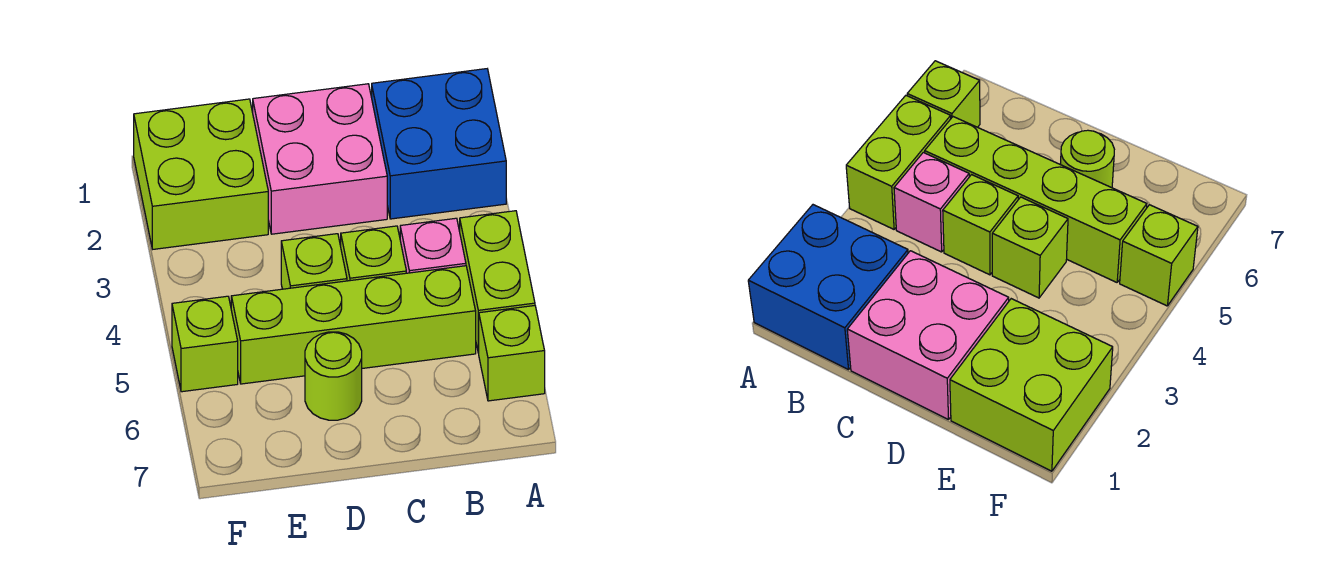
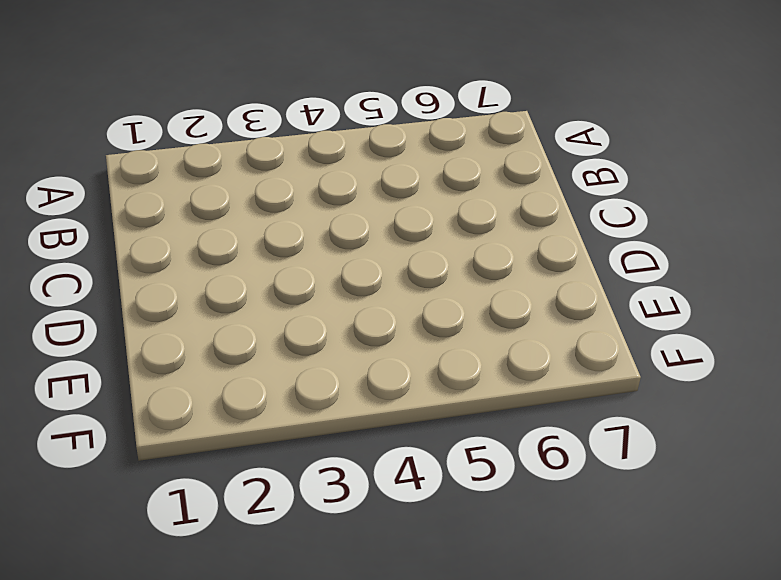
none -> blue brick A1:B2 level 1
none -> lime brick A4:A5 level 1

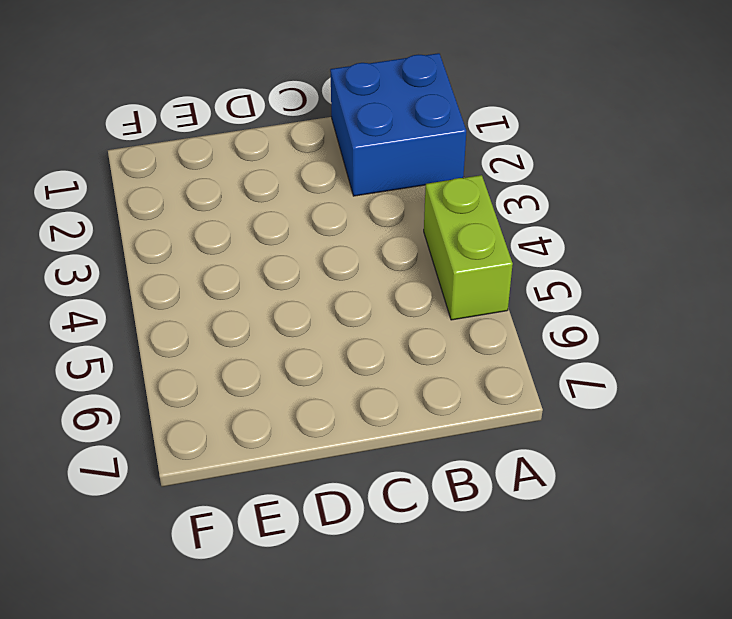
none -> lime brick A6 level 1
none -> pink brick B4 level 1

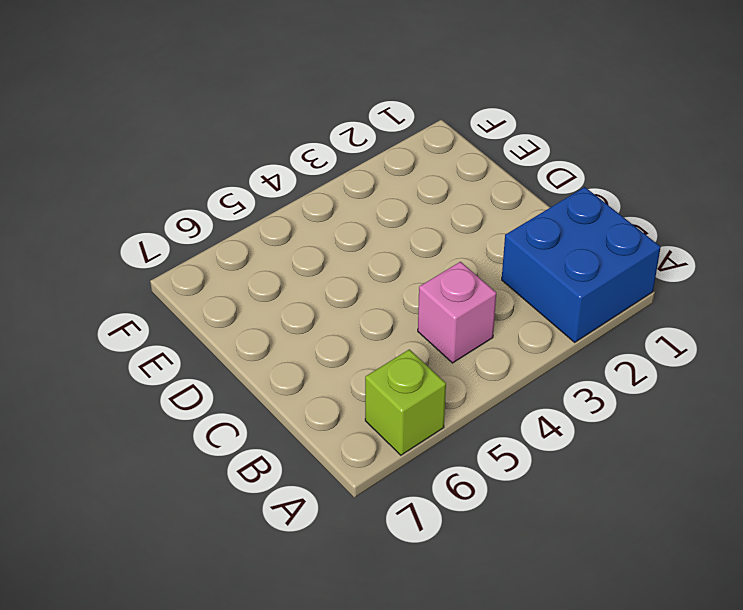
none -> lime brick A4:A5 level 1
none -> lime brick B5:E5 level 1

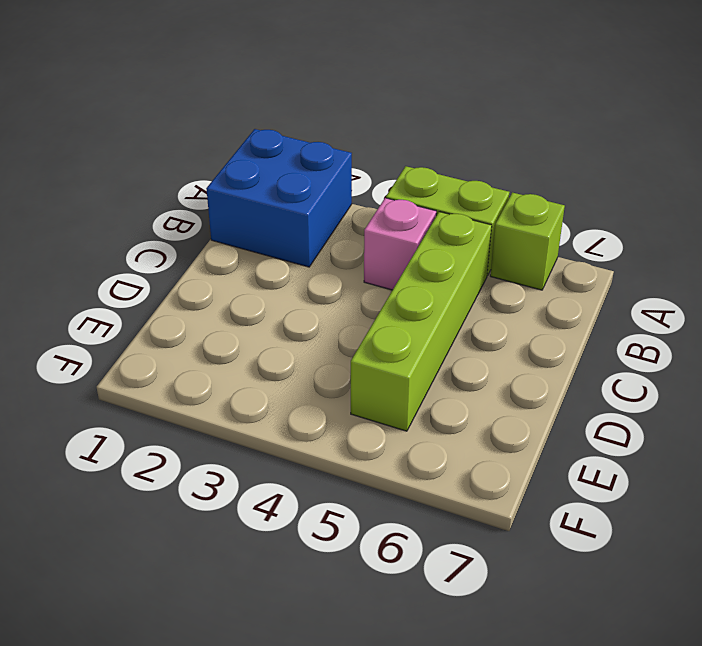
none -> pink brick C1:D2 level 1
none -> lime brick C4 level 1

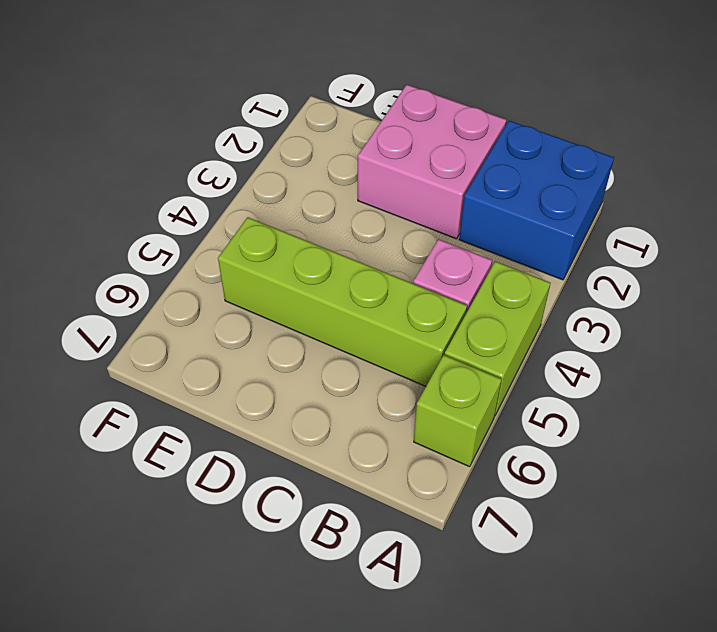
none -> lime brick C4 level 1
none -> lime brick D4 level 1

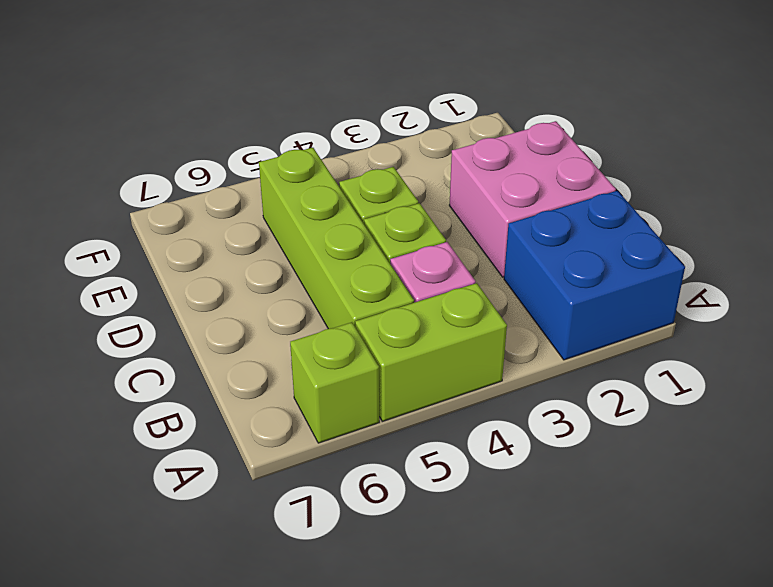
none -> lime round brick D6 level 1
none -> lime brick E1:F2 level 1

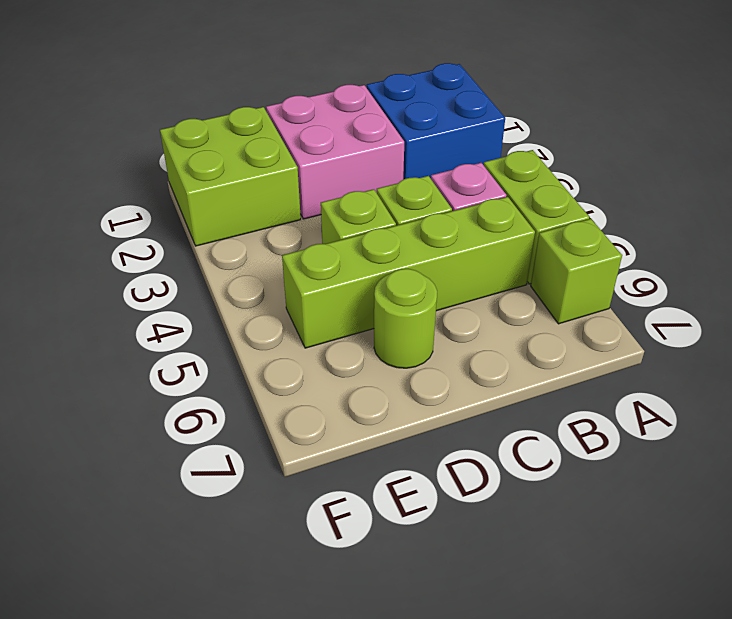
none -> lime brick F5 level 1

